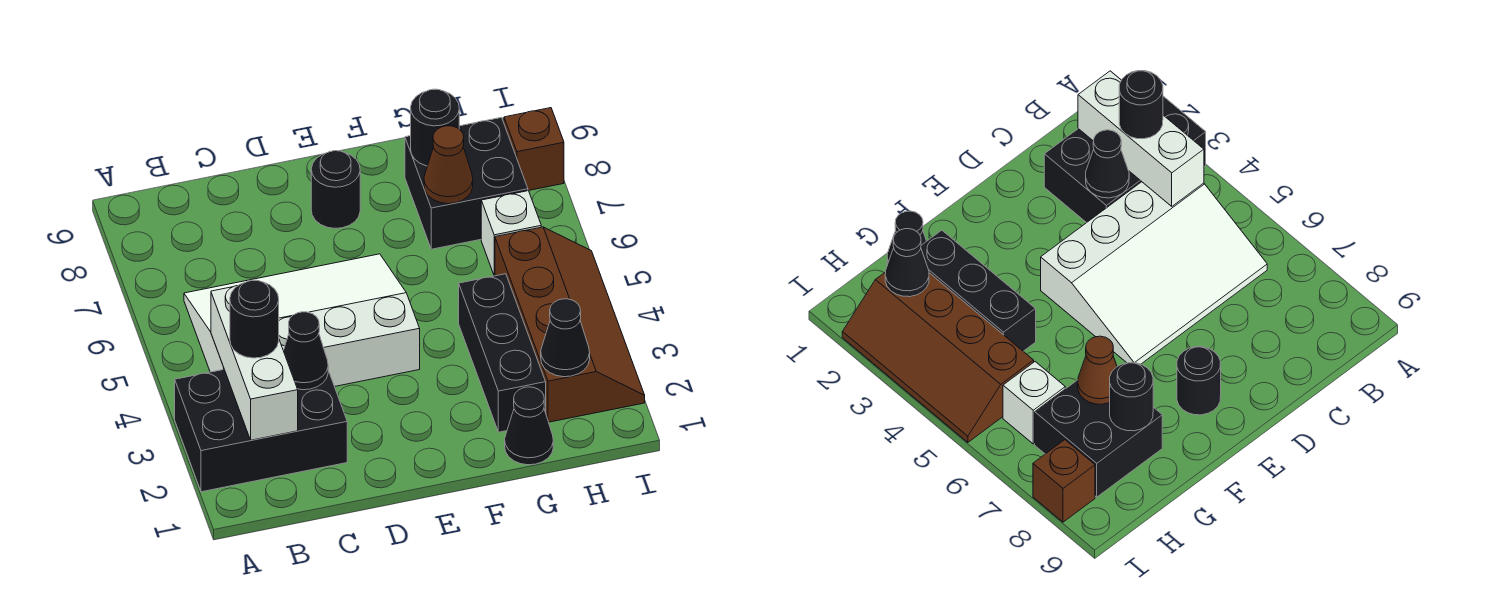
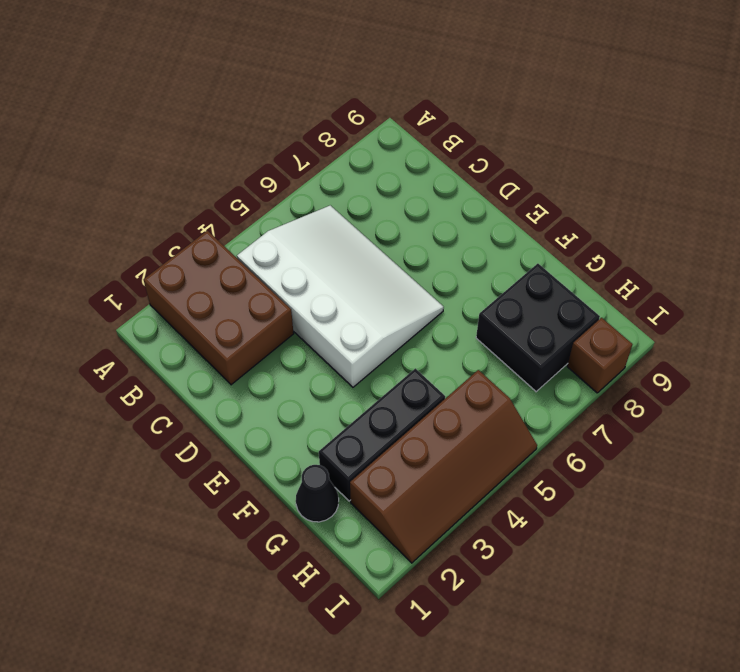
brown brick A2:C3 level 1 -> black brick A2:C3 level 1
none -> black round brick E8 level 1
none -> white brick H6 level 1
none -> white brick B2:B4 level 2

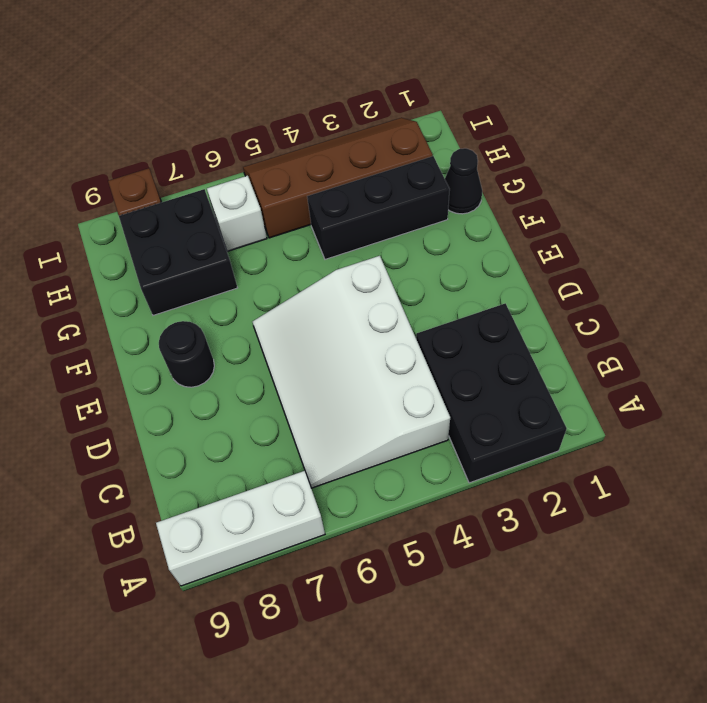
white brick A7:A9 level 1 -> white brick B2:B4 level 2
none -> black cone C3 level 2
none -> brown cone G7 level 2
none -> black round brick G8 level 2

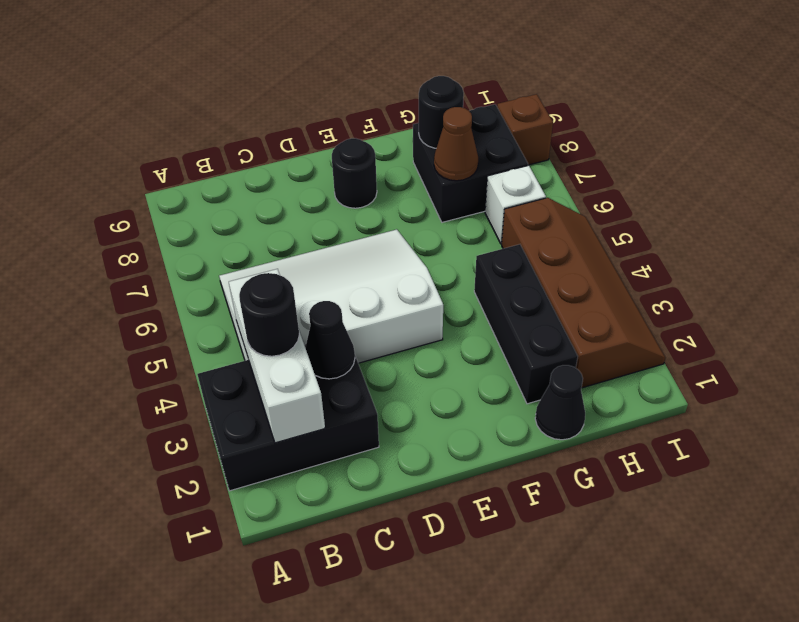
none -> black cone H2 level 2

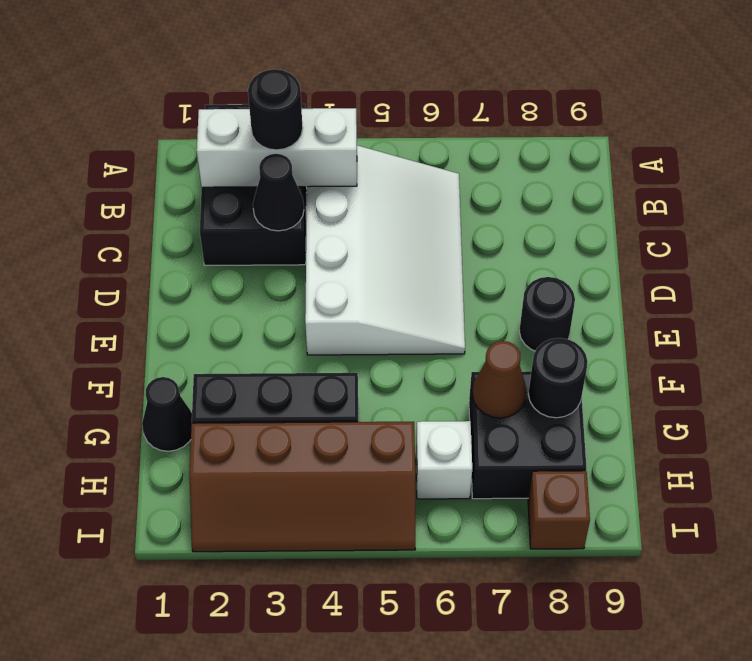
none -> black cone H2 level 2

